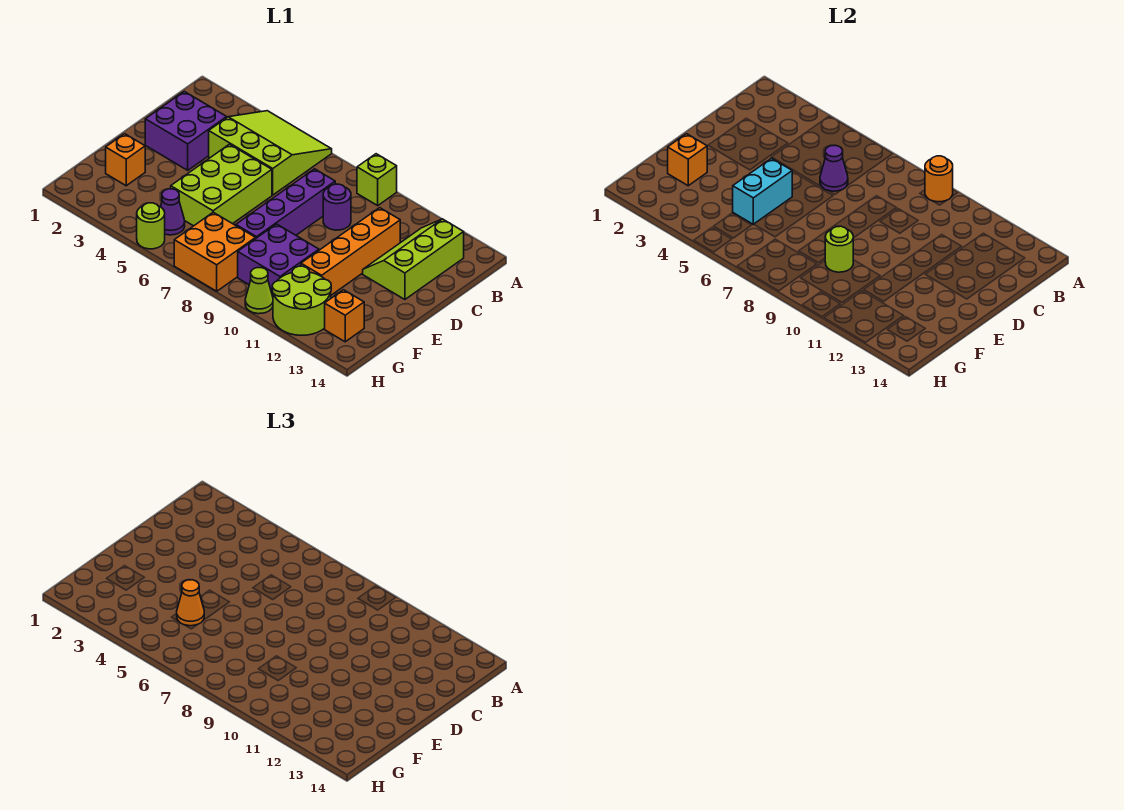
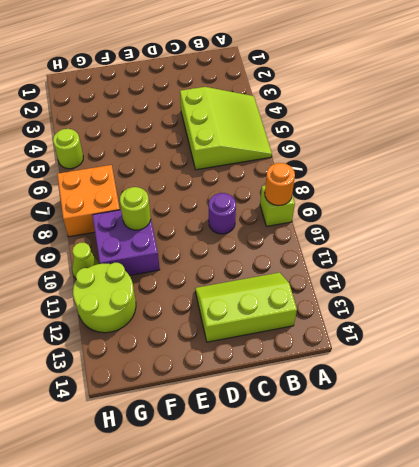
none -> purple brick C2:D3 level 1
none -> purple brick C8:F8 level 1
none -> orange brick C11:F11 level 1

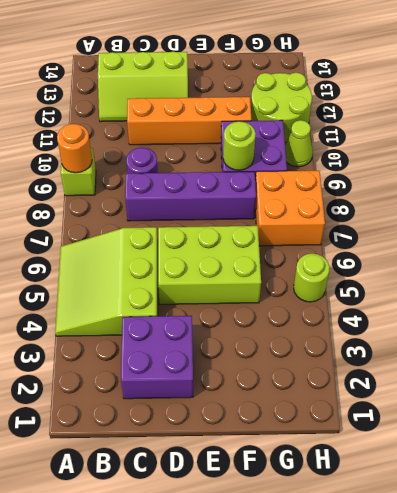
none -> orange brick F2 level 1
none -> purple cone G5 level 1
none -> orange brick G13 level 1

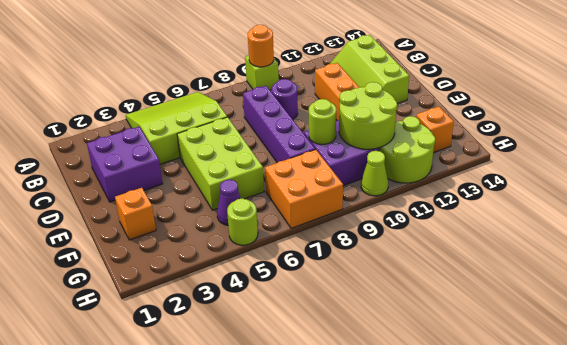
lime round brick F10:G11 level 2 -> none
none -> purple cone C6 level 2
none -> cyan brick E5:F5 level 2
none -> orange brick F2 level 2

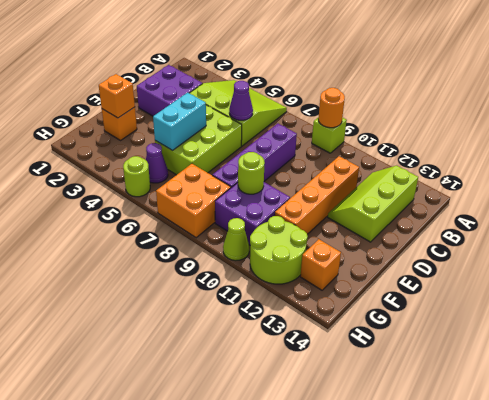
none -> purple round brick C9 level 1
none -> orange cone F5 level 3

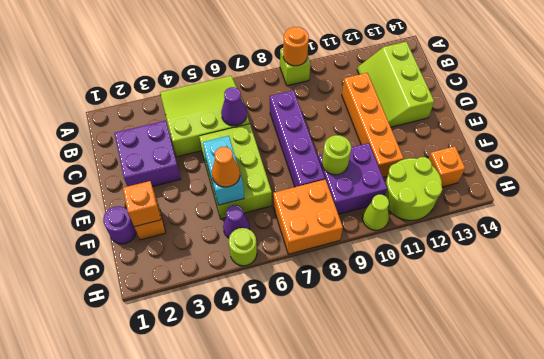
purple round brick F1 level 1 -> purple round brick C9 level 1

